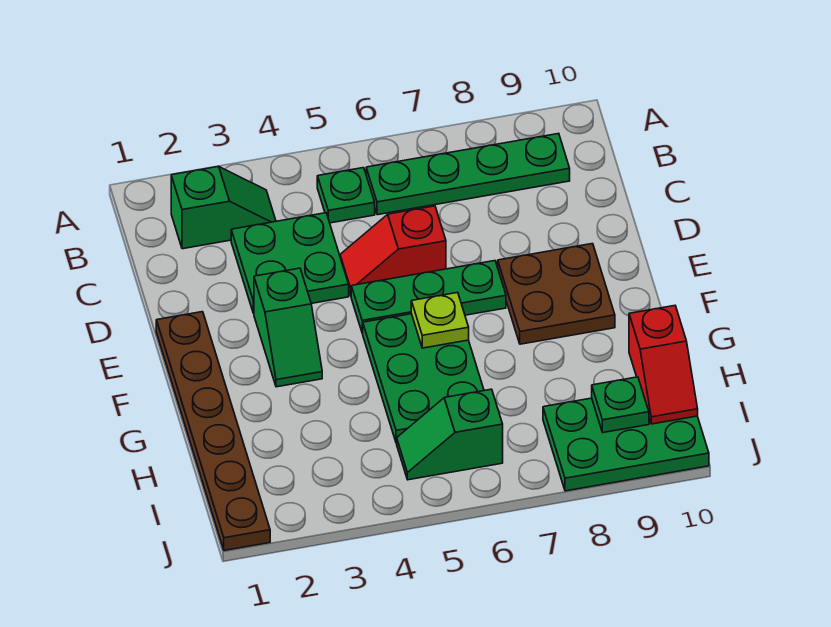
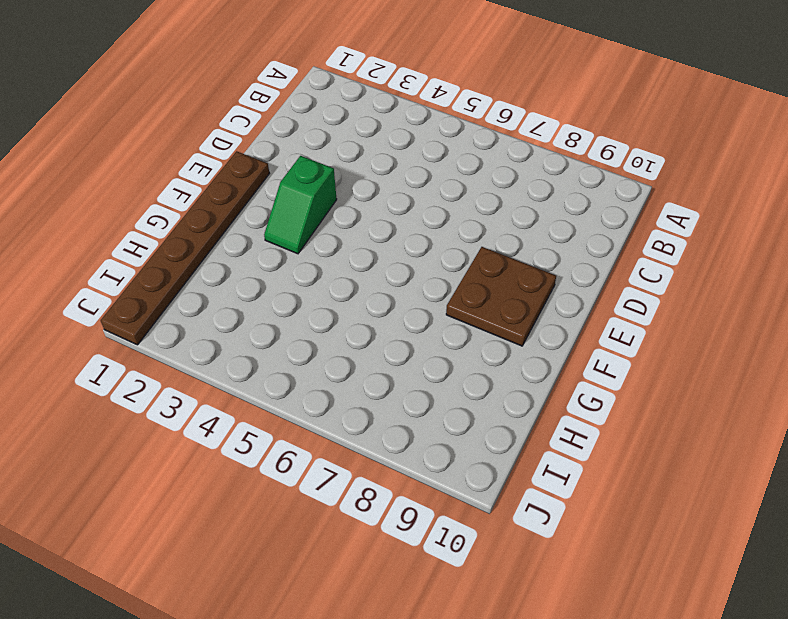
none -> green slope B2:B3 level 1 top 2
none -> green plate B5 level 1
none -> green plate B6:B9 level 1

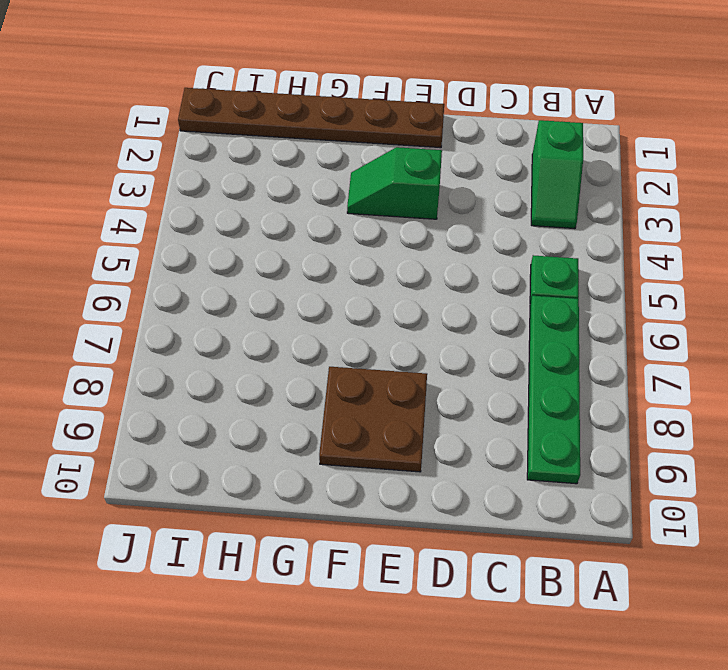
none -> green plate C3:D4 level 1
none -> red slope D5:D6 level 1 top 6
none -> green plate E5:E7 level 1

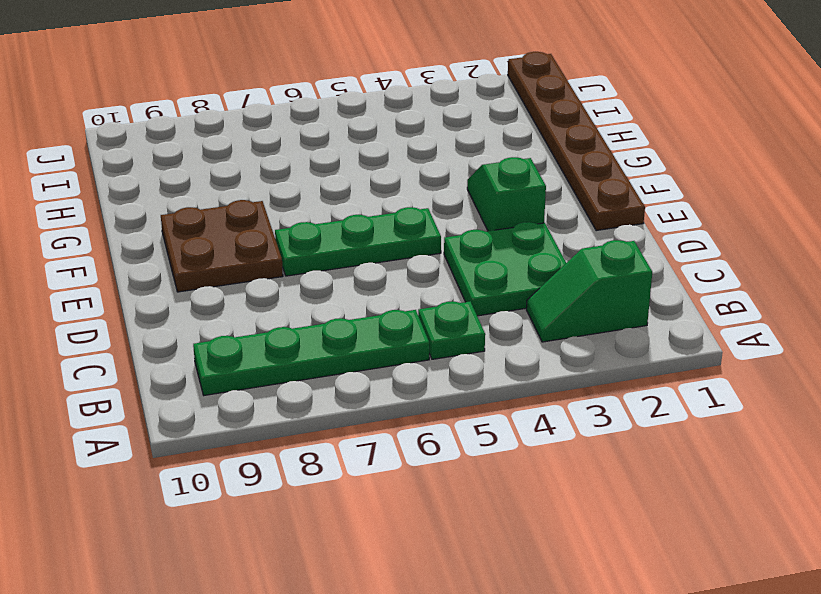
none -> red slope D5:D6 level 1 top 6
none -> green plate F5:H6 level 1
none -> green slope I5:I6 level 1 top 6

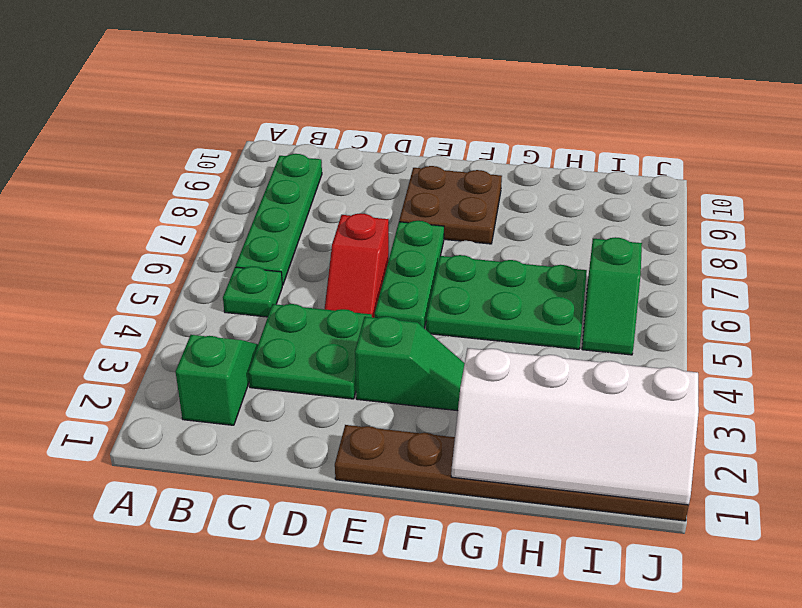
white slope G1:J2 level 2 top 2 -> none
none -> green plate I8:J10 level 1
none -> lime plate F6 level 2
none -> red slope H10:I10 level 2 top H

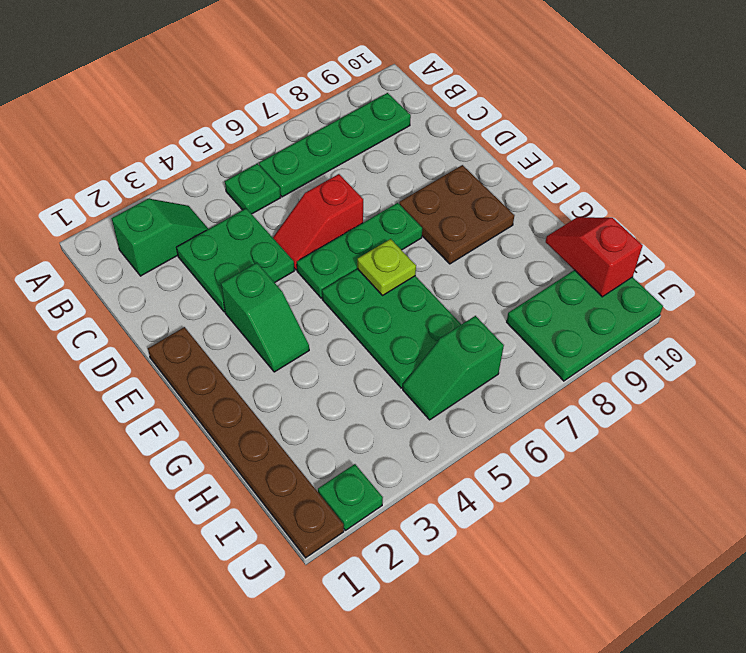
red slope H10:I10 level 2 top I -> red slope H10:I10 level 2 top H
green plate J2 level 1 -> green plate I9 level 2

